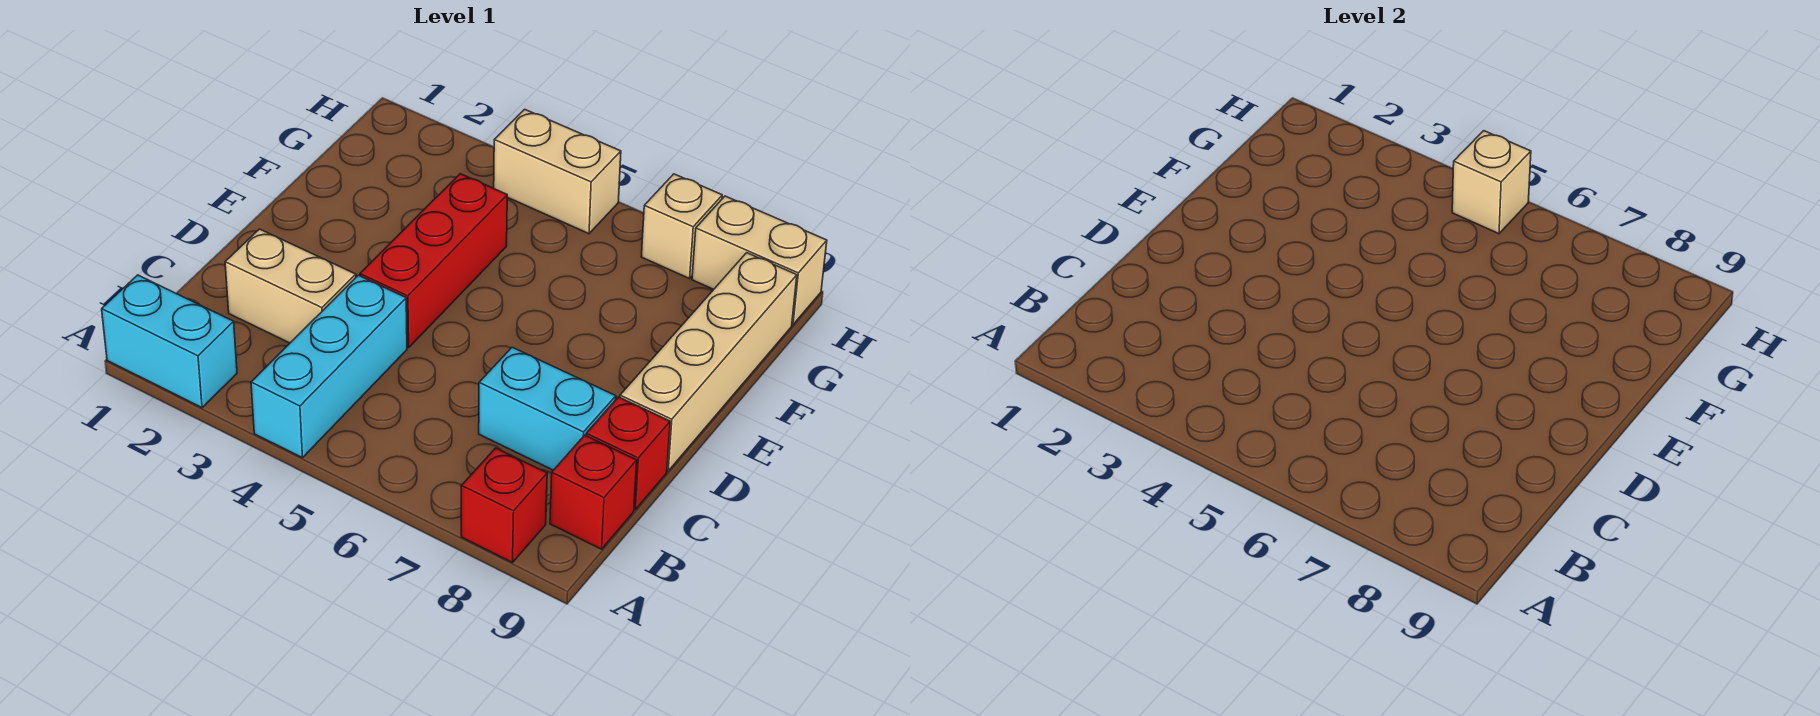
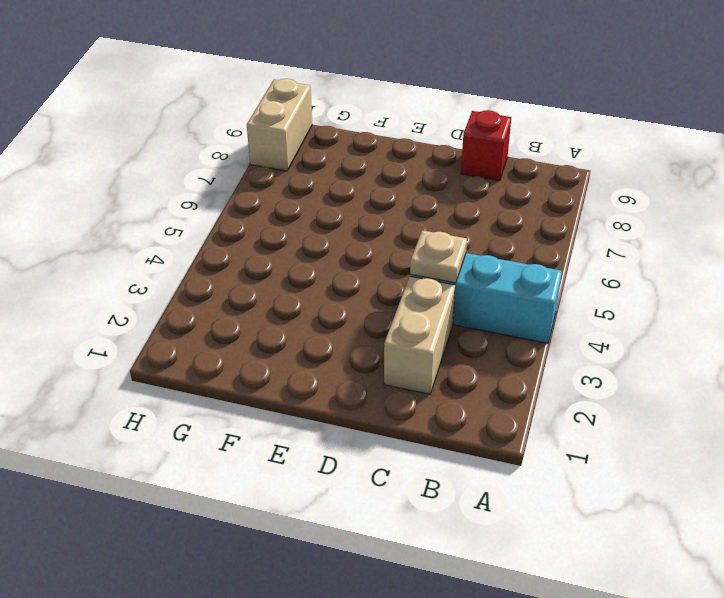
tan plate C4 level 2 -> none
none -> cyan brick A1:A2 level 1
none -> red brick A8 level 1
none -> red brick B9 level 1

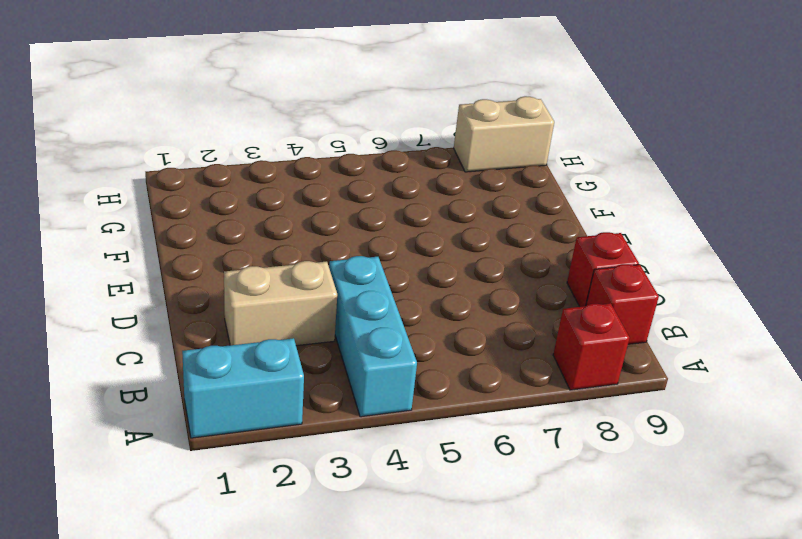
none -> cyan brick C7:C8 level 1
none -> red brick D4:F4 level 1
none -> tan brick D9:G9 level 1

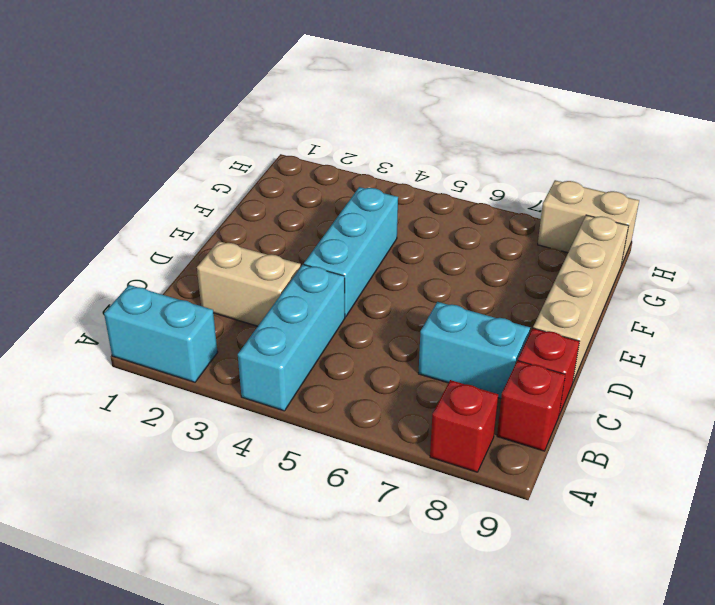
cyan brick D4:F4 level 1 -> red brick D4:F4 level 1
none -> tan brick H4:H5 level 1
none -> tan brick H7 level 1
none -> tan brick H5 level 2

